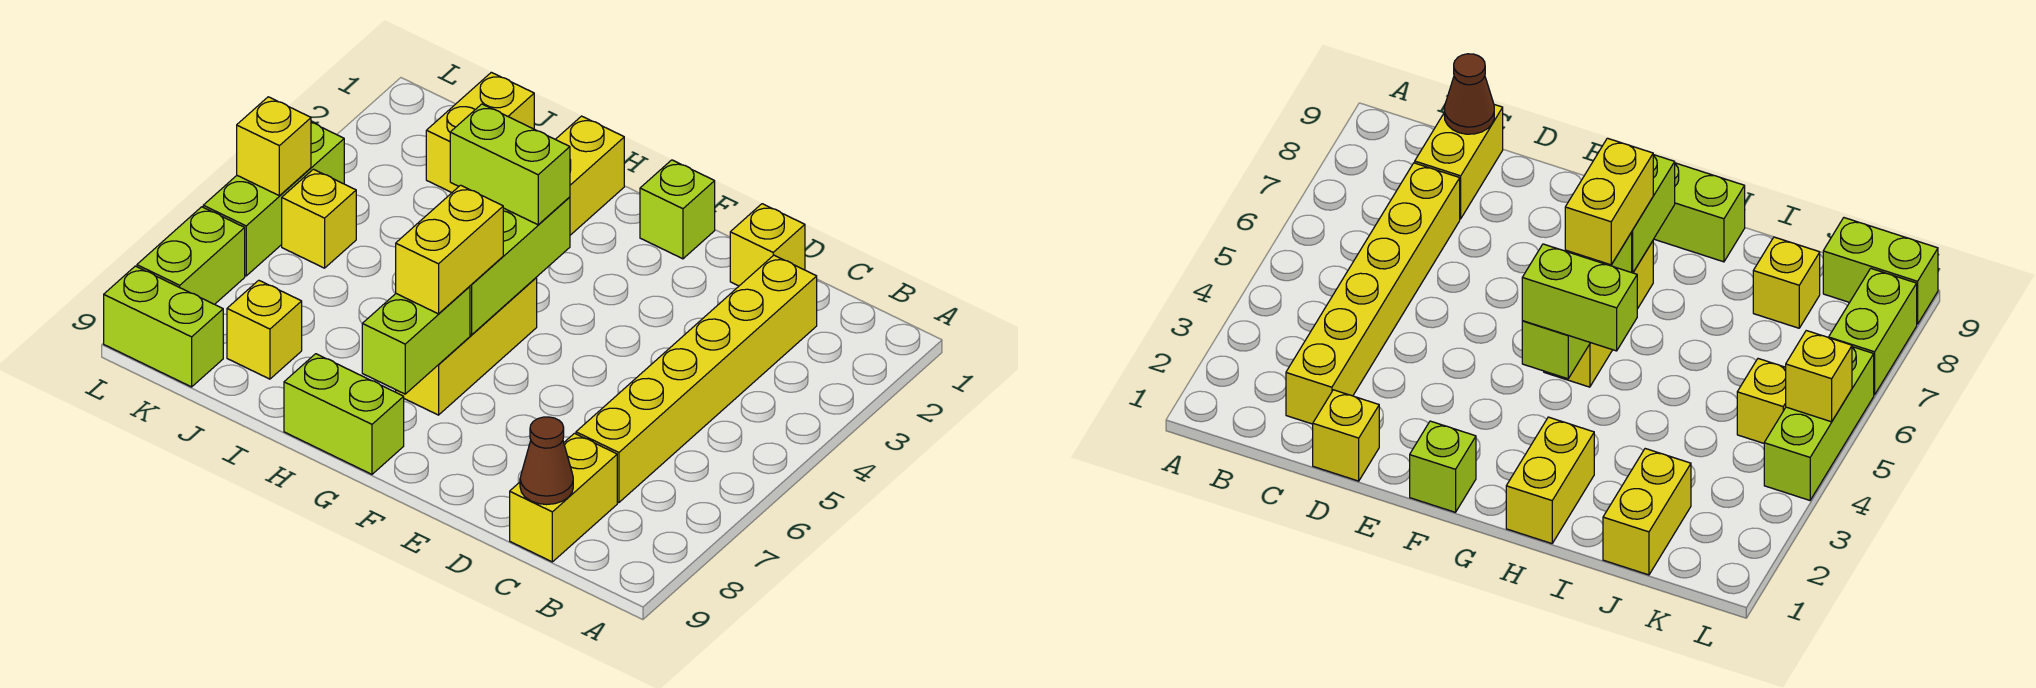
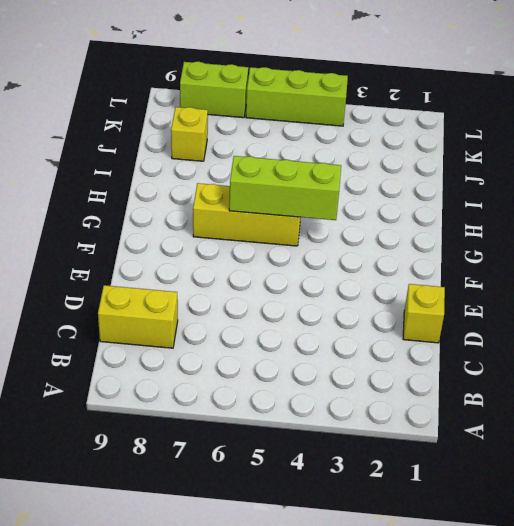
none -> yellow brick C2:C7 level 1
none -> lime brick F1 level 1
none -> lime brick G9:H9 level 1

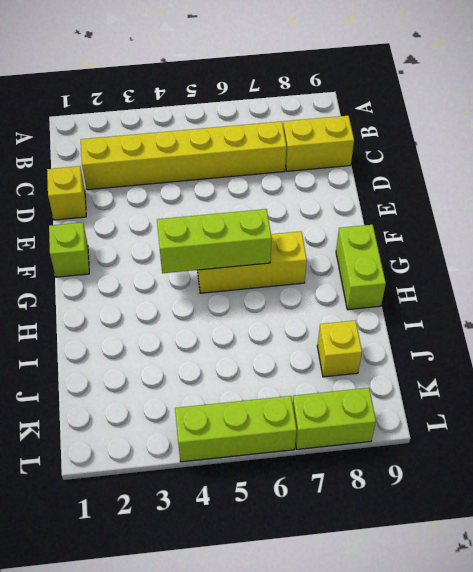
none -> yellow brick H1:H2 level 1
none -> yellow brick J1:J2 level 1
none -> yellow brick K5 level 1

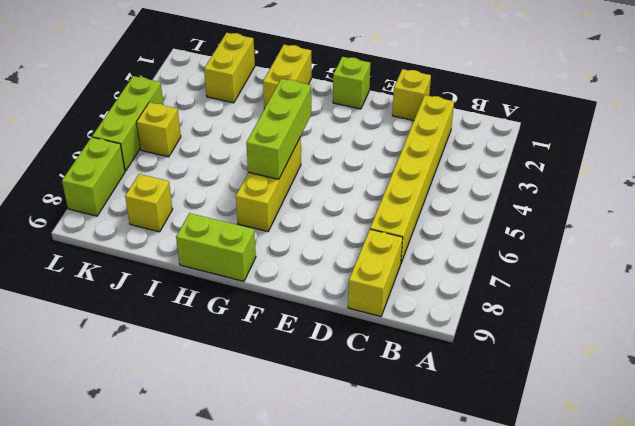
none -> lime brick K9:L9 level 1
none -> brown cone C9 level 2
none -> lime brick G7:G8 level 2

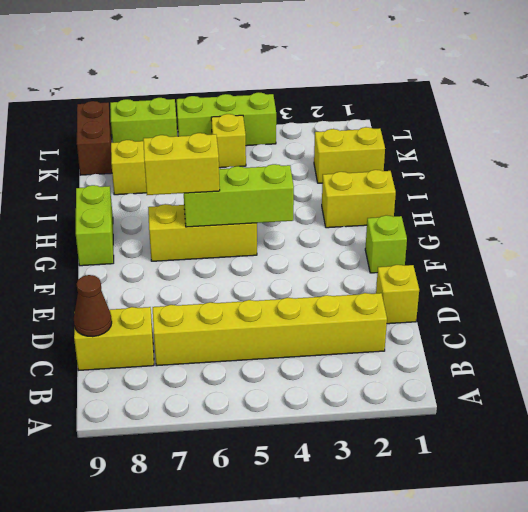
brown brick K9:L9 level 1 -> lime brick K9:L9 level 1
none -> lime brick G7:G8 level 2
none -> yellow brick L5 level 2
none -> lime brick G4:H4 level 3

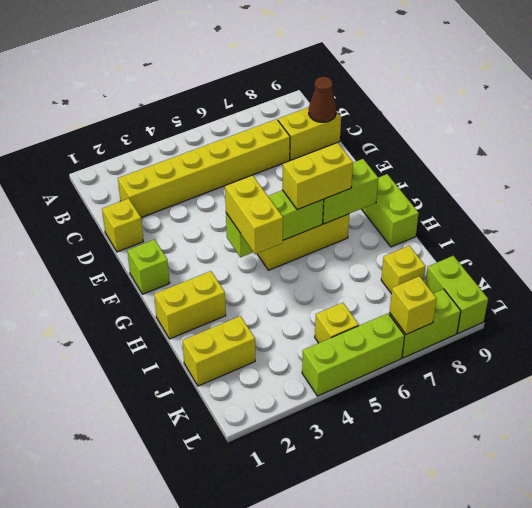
yellow brick G4:H4 level 3 -> lime brick G4:H4 level 3
yellow brick L7 level 2 -> yellow brick L5 level 2

